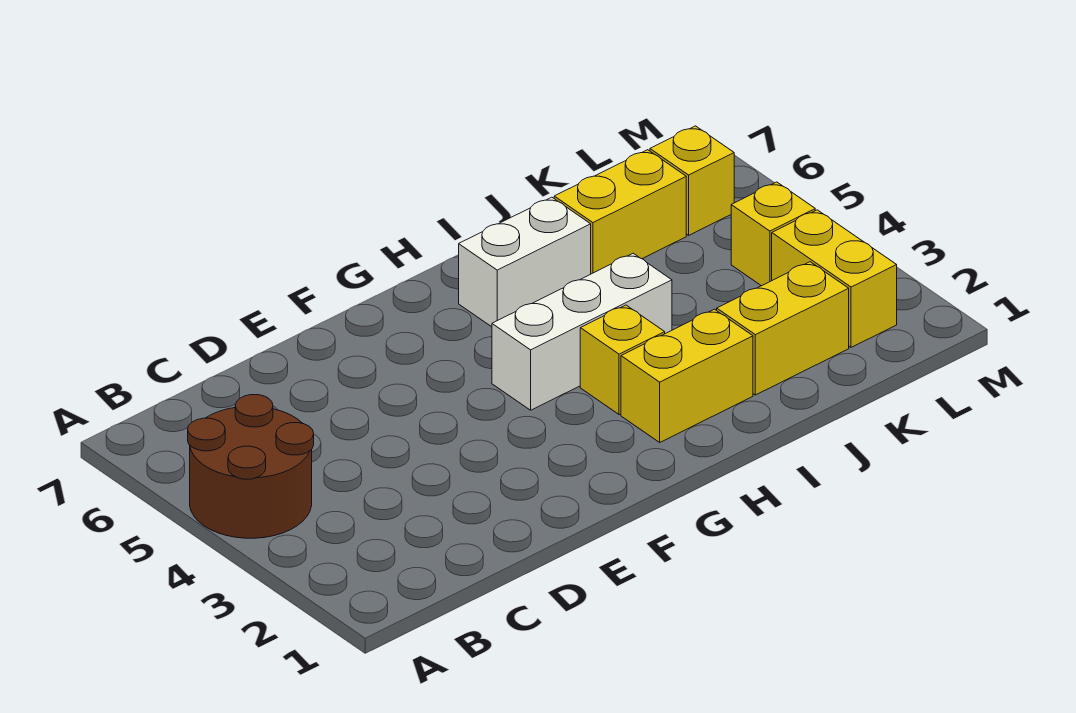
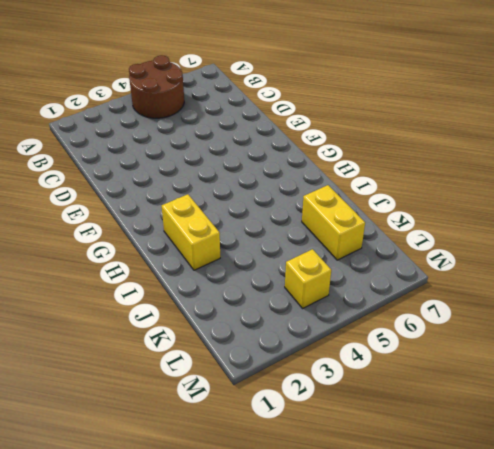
none -> white brick G4:I4 level 1
none -> yellow brick H3 level 1

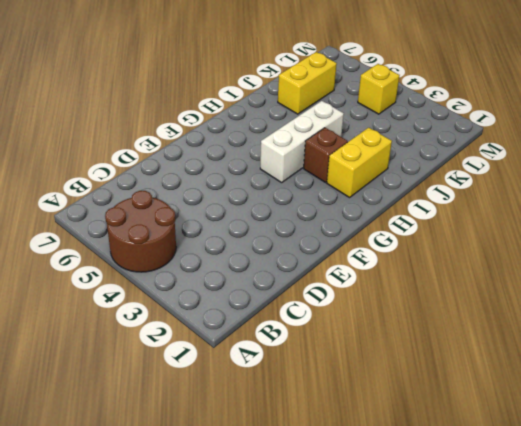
brown brick H3 level 1 -> yellow brick H3 level 1
none -> white brick H6:I6 level 1
none -> yellow brick J2:K2 level 1

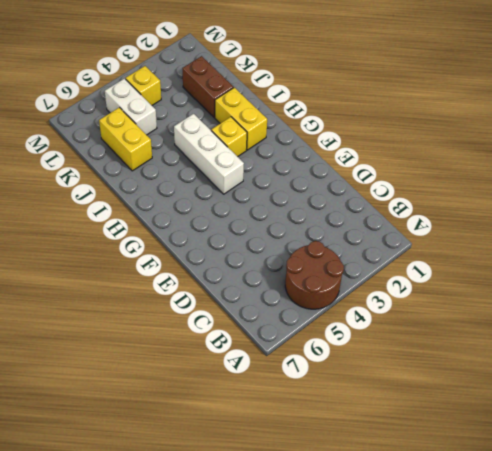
brown brick J2:K2 level 1 -> yellow brick J2:K2 level 1
white brick K5:L5 level 1 -> white brick H6:I6 level 1
none -> yellow brick L2:L3 level 1
none -> yellow brick L6 level 1

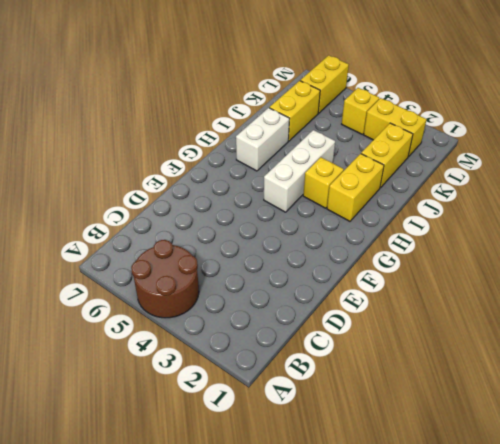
yellow brick L6:M6 level 1 -> yellow brick L6 level 1

